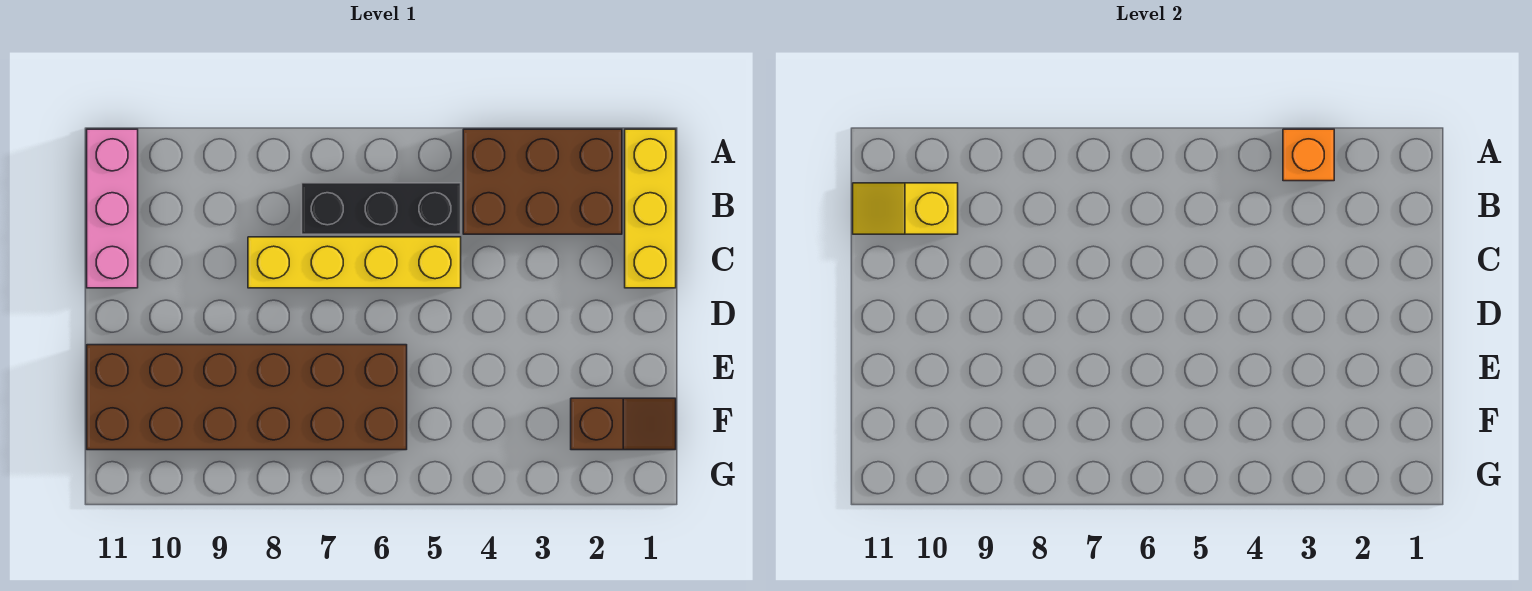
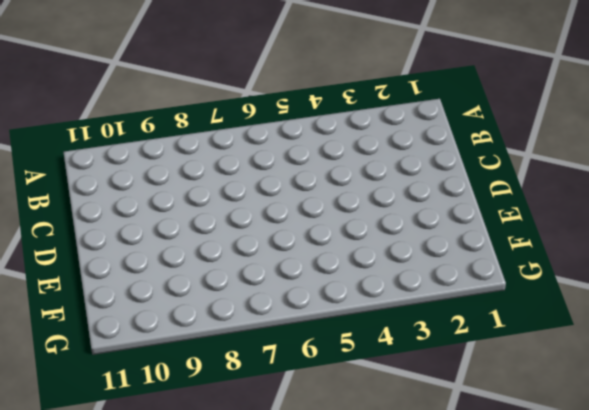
none -> yellow brick A1:C1 level 1
none -> brown brick A2:B4 level 1

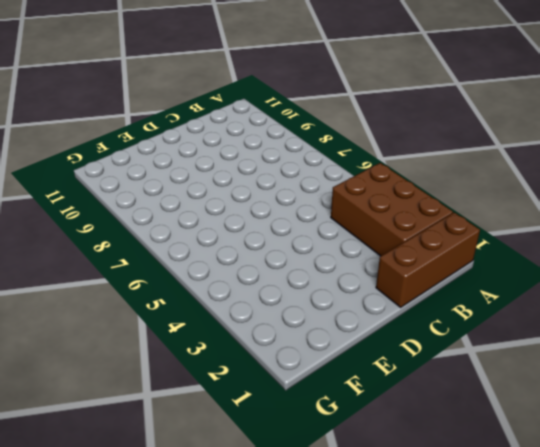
brown brick A1:C1 level 1 -> yellow brick A1:C1 level 1
none -> pink brick A11:C11 level 1
none -> black brick B5:B7 level 1

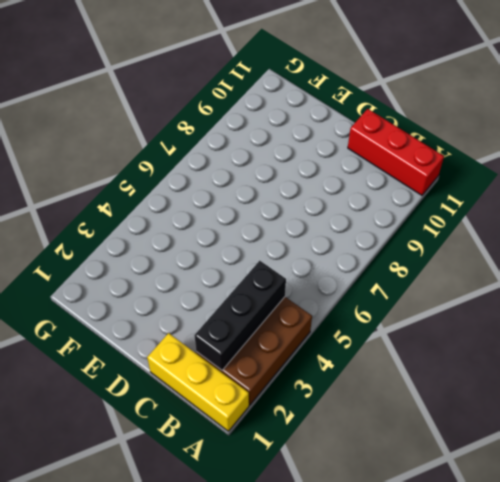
red brick A11:C11 level 1 -> pink brick A11:C11 level 1
black brick B2:B4 level 2 -> black brick B5:B7 level 1
none -> yellow brick C5:C8 level 1
none -> brown brick E6:F11 level 1

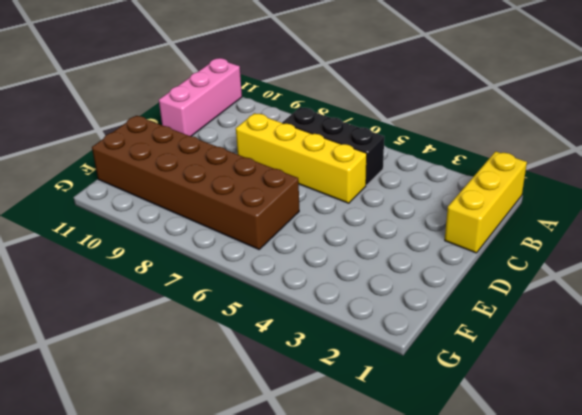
none -> brown brick A2:B4 level 1
none -> brown slope F1:F2 level 1 top 2

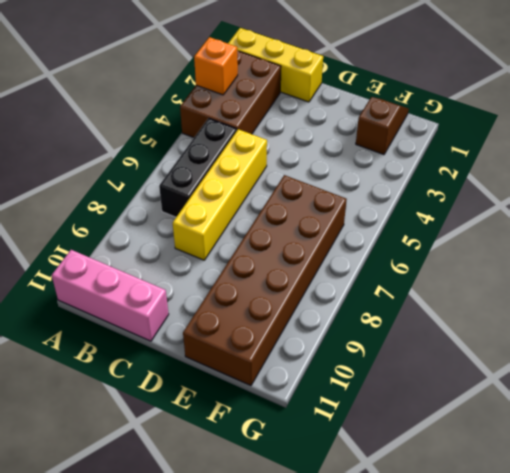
none -> yellow slope B10:B11 level 2 top 10

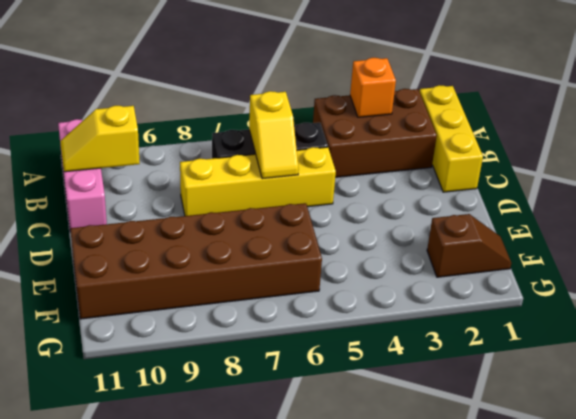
yellow slope B6:C6 level 2 top B -> none

